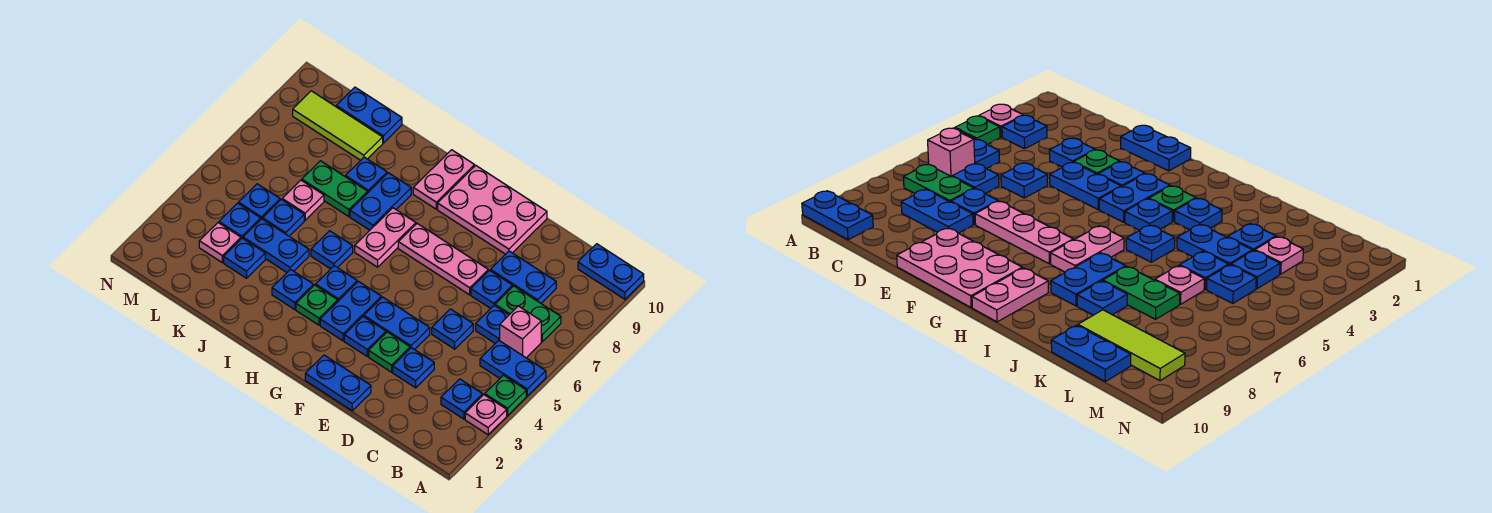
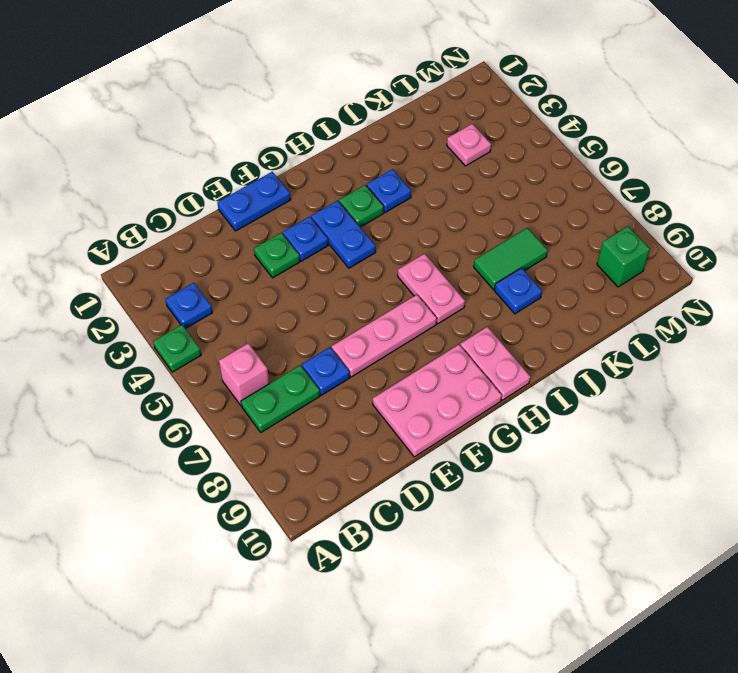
green tile J7:K7 level 1 -> green plate J7:K7 level 1
green brick M9 level 1 -> lime tile K9:M9 level 1
none -> pink plate A3 level 1
none -> blue plate A5:B5 level 1
none -> blue plate A10:B10 level 1
none -> blue plate C6 level 1

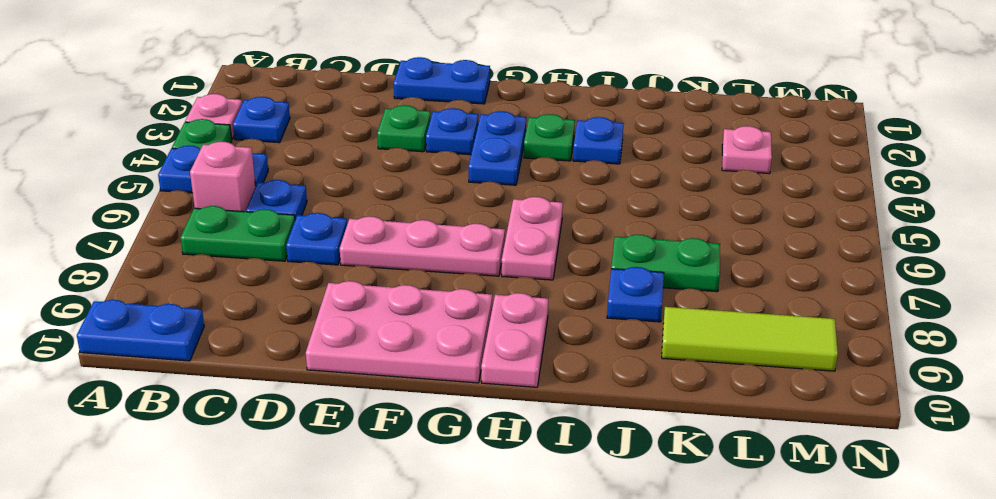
none -> blue plate C8:D8 level 1
none -> blue plate D3 level 1
none -> blue plate D5 level 1
none -> blue plate E4:F4 level 1

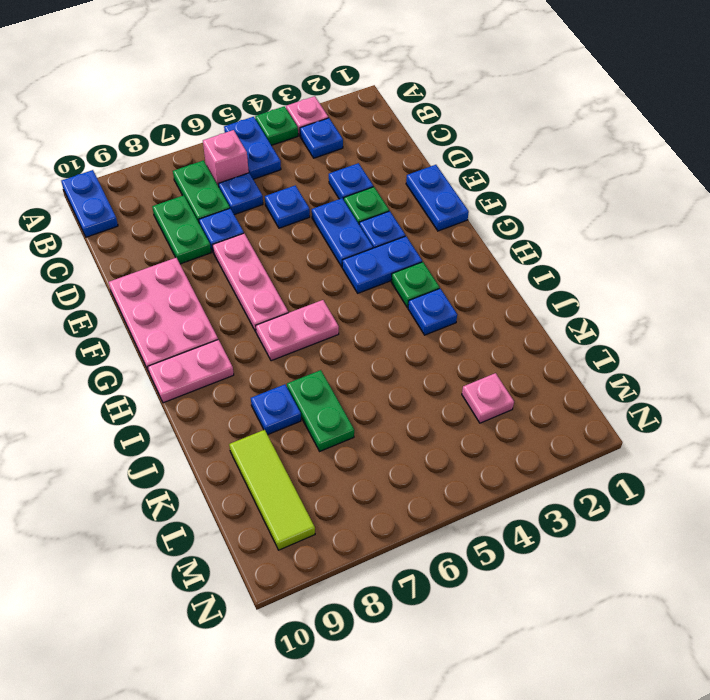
green plate C8:D8 level 1 -> blue plate C8:D8 level 1
none -> blue plate H4 level 1
none -> blue plate I5 level 1
none -> blue plate I7:I8 level 1
none -> blue plate J4:K4 level 1

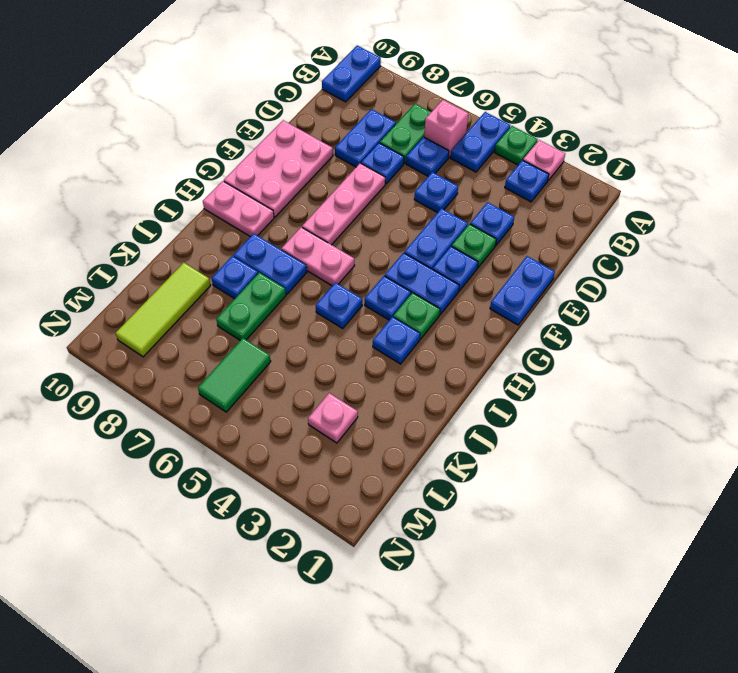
green tile L6:M6 level 1 -> none
none -> blue plate J4:K4 level 1
none -> blue plate K3 level 1
none -> blue plate K5 level 1
none -> pink plate K6 level 1

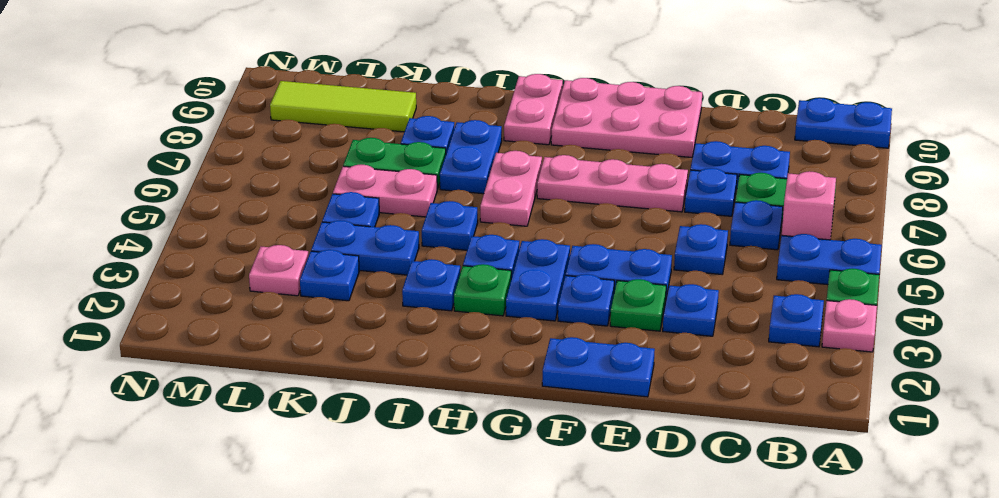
pink plate J6:K6 level 1 -> pink plate K6 level 1
none -> blue plate K10:L10 level 1
none -> blue plate L4 level 1
none -> blue plate L5 level 1

